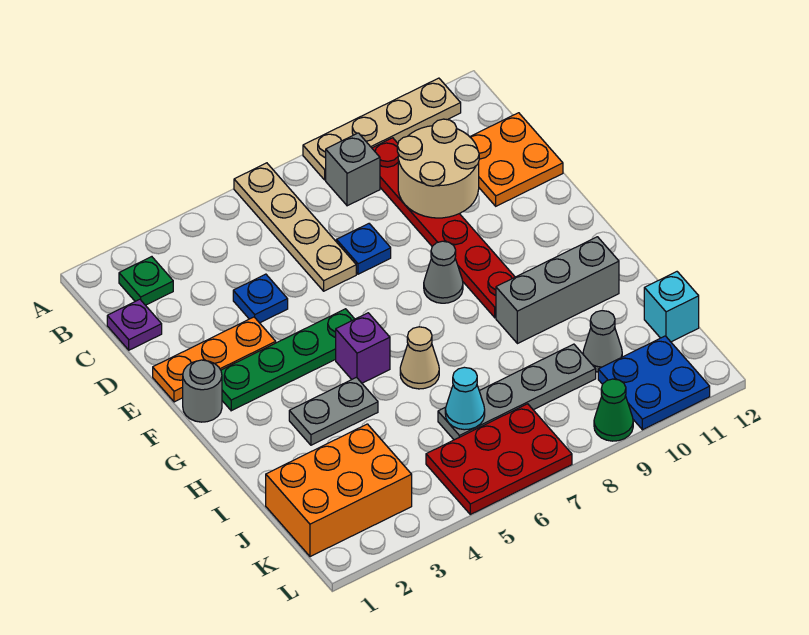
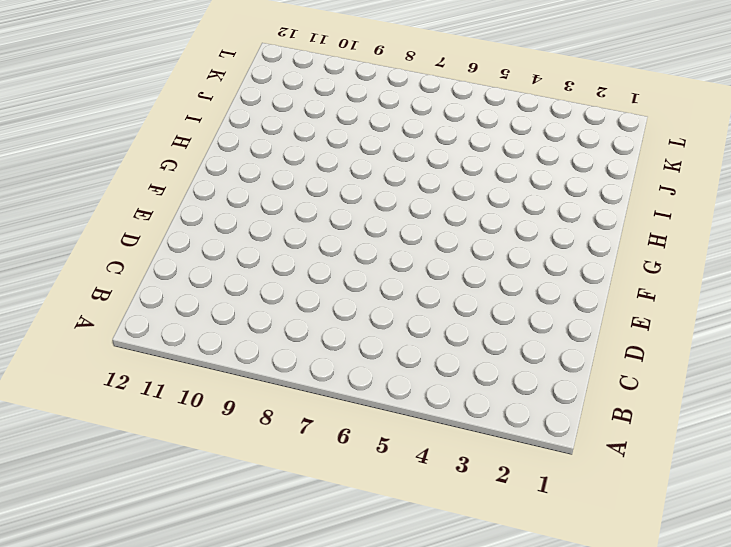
none -> tan plate A6:D6 level 1
none -> tan plate A8:A11 level 1
none -> green plate B2 level 1

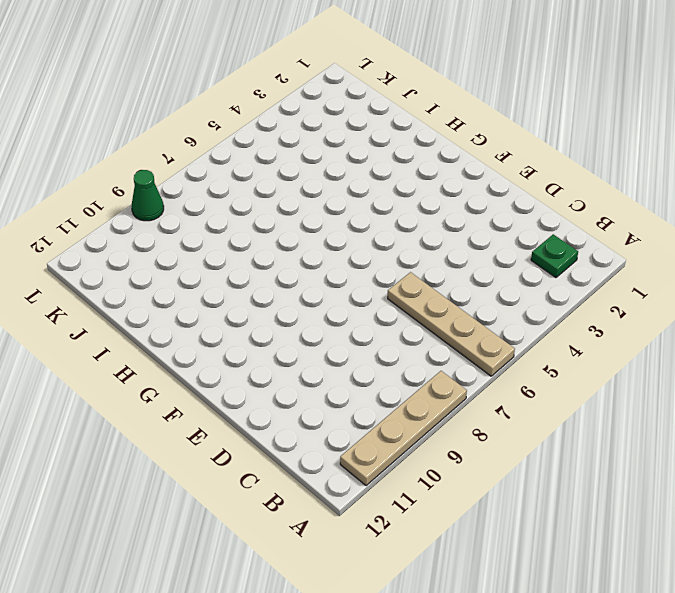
none -> grey brick B8 level 1
none -> red plate B9:G9 level 1
none -> purple plate C1 level 1

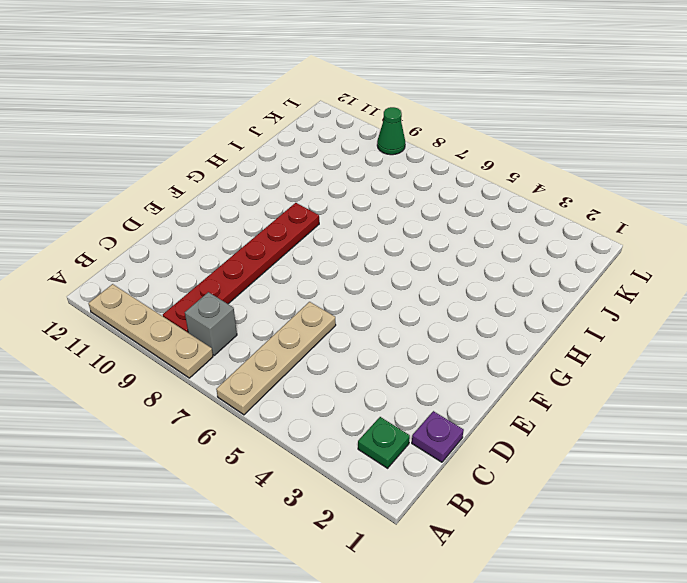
none -> orange plate C11:D12 level 1
none -> blue plate D4 level 1
none -> blue plate D7 level 1

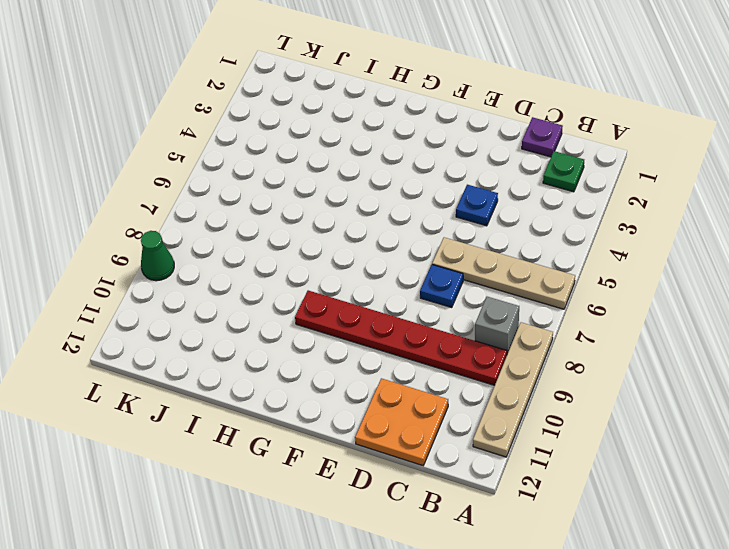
none -> orange plate E1:E3 level 1
none -> grey round brick F1 level 1
none -> green plate F2:F5 level 1

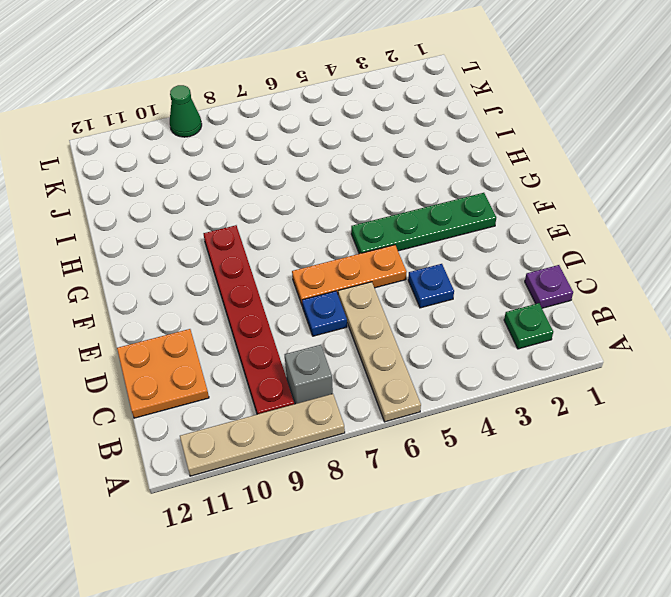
orange plate E5:E7 level 1 -> orange plate E1:E3 level 1
none -> grey round brick F1 level 1
none -> grey cone F8 level 1
none -> purple brick G5 level 1

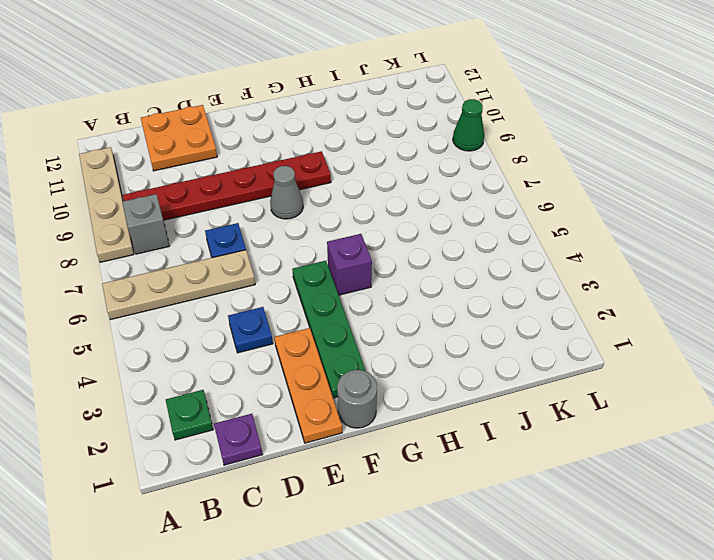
none -> grey plate H3:H4 level 1
none -> tan cone H6 level 1
none -> grey brick H9:H11 level 1

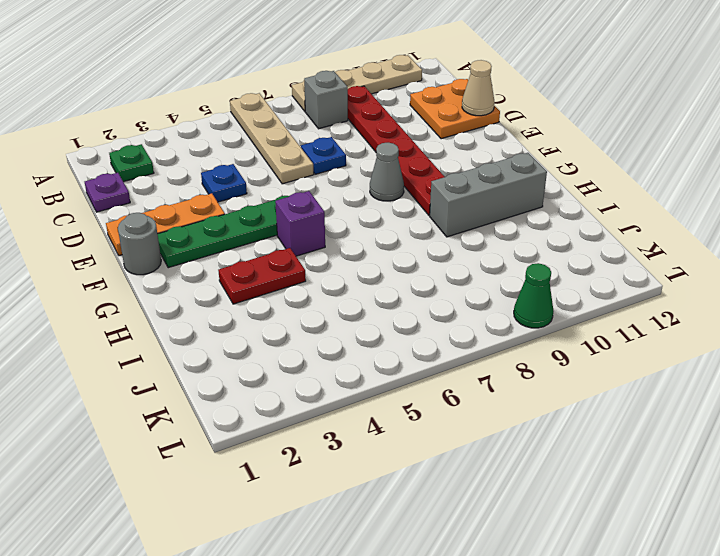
tan cone D12 level 2 -> tan cone H6 level 1
red plate H3:H4 level 1 -> grey plate H3:H4 level 1
none -> orange brick J1:K3 level 1
none -> grey plate J6:J9 level 1
none -> grey cone J10 level 1

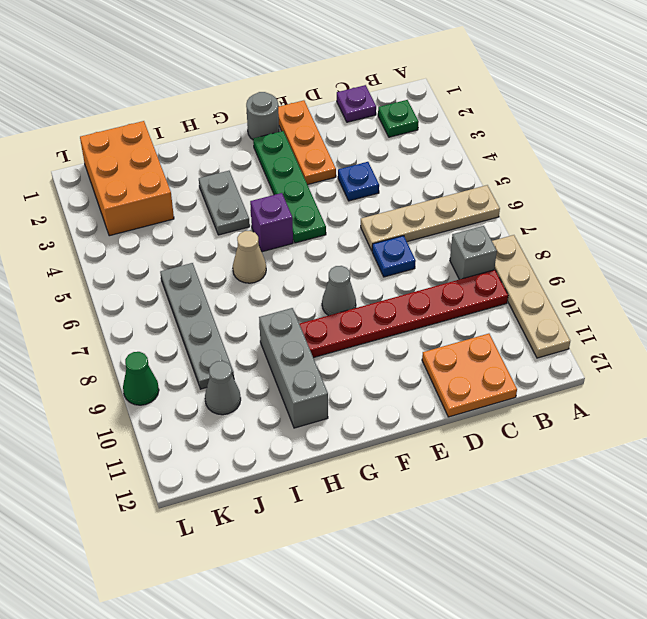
none -> cyan brick J12 level 1
none -> red plate K5:L7 level 1
none -> blue plate K10:L11 level 1

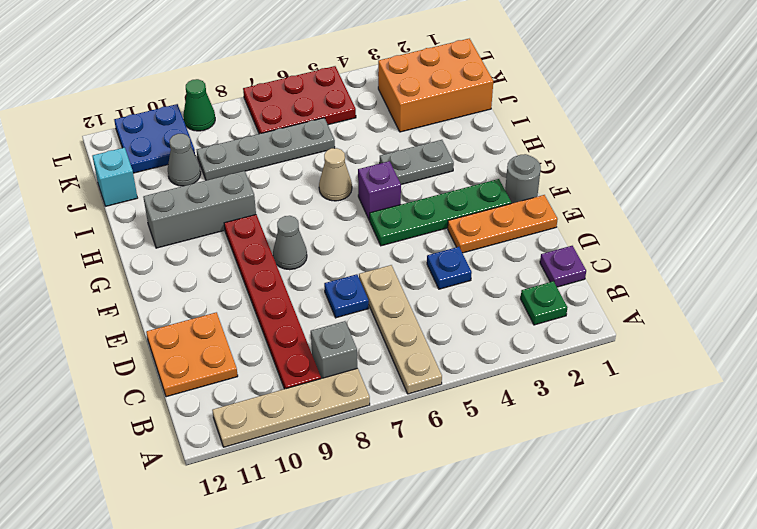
none -> tan round brick C9:D10 level 2
none -> cyan cone J6 level 2

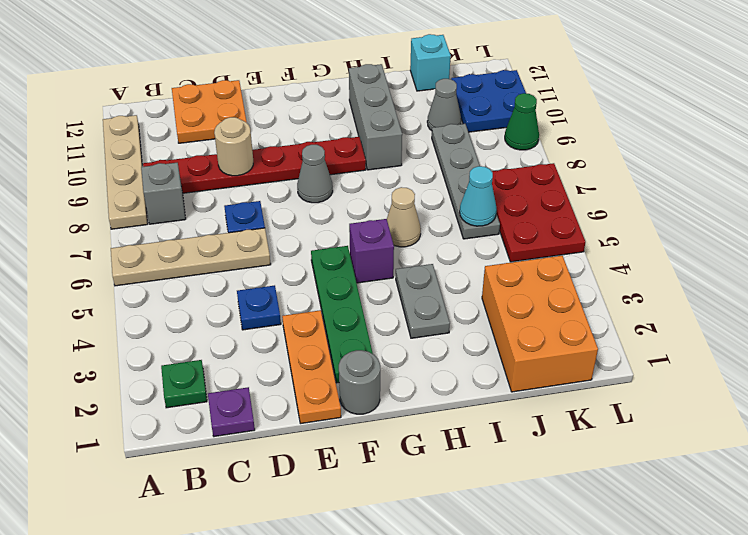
tan round brick D9 level 2 -> tan round brick C9:D10 level 2

